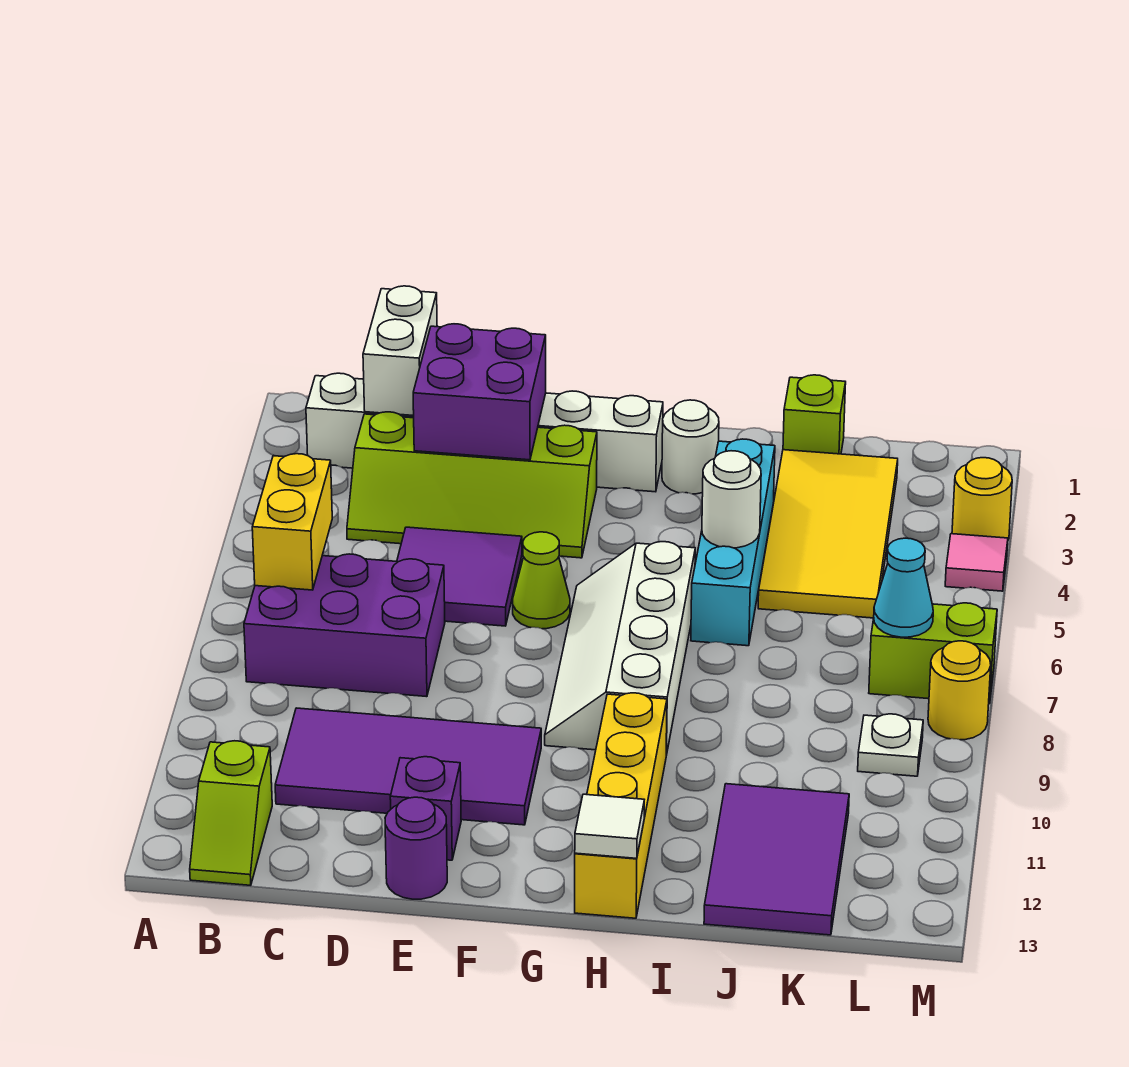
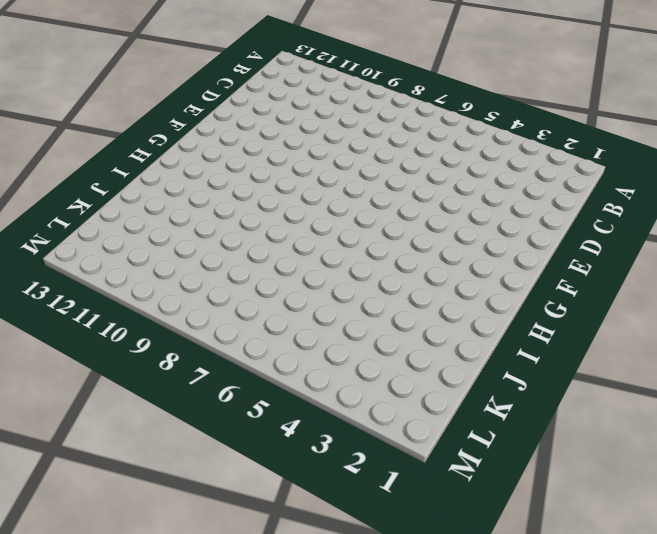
none -> white brick B2:G2 level 1
none -> purple brick B7:D8 level 1
none -> lime slope B12:B13 level 1 top 12

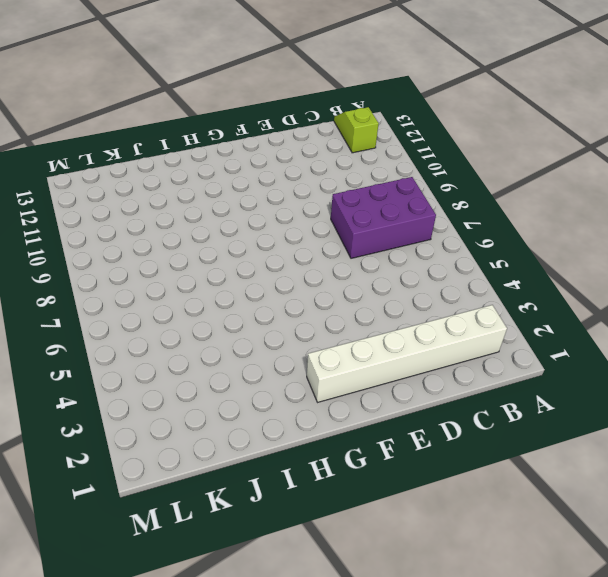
none -> lime slope C3:F4 level 1 top 3
none -> purple tile C10:F11 level 1
none -> purple tile D5:E6 level 1

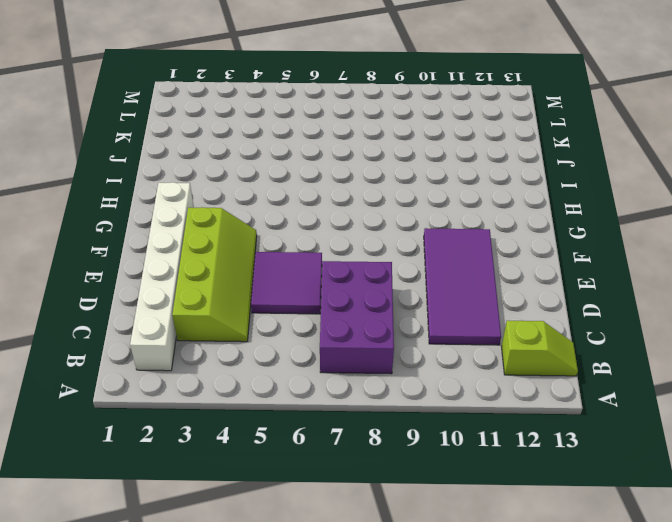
none -> purple brick E12 level 1
none -> purple round brick E13 level 1
none -> lime cone F6 level 1

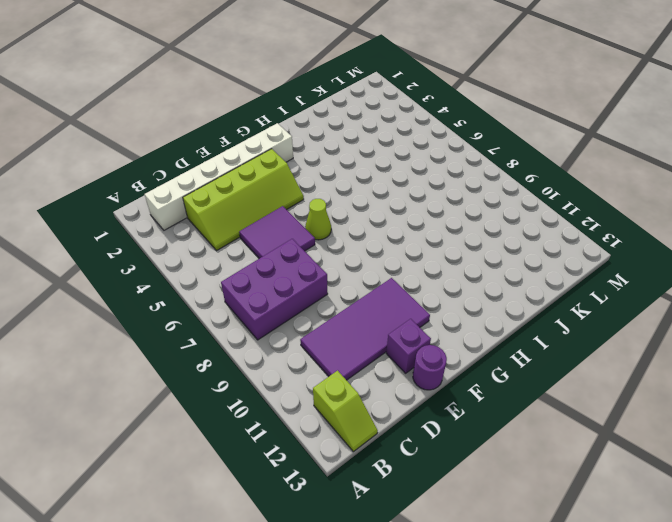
none -> white slope G6:H9 level 1 top H
none -> white round brick H2 level 1
none -> yellow brick H10:H13 level 1

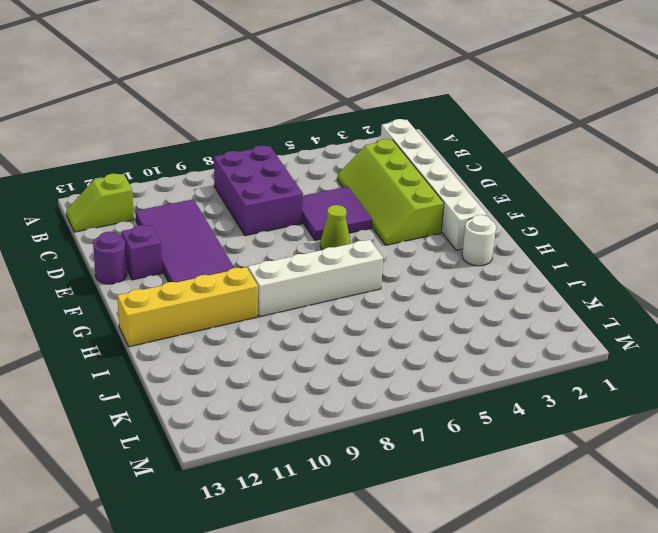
none -> cyan brick I3:I6 level 1
none -> lime brick J1 level 1
none -> yellow tile J2:K5 level 1

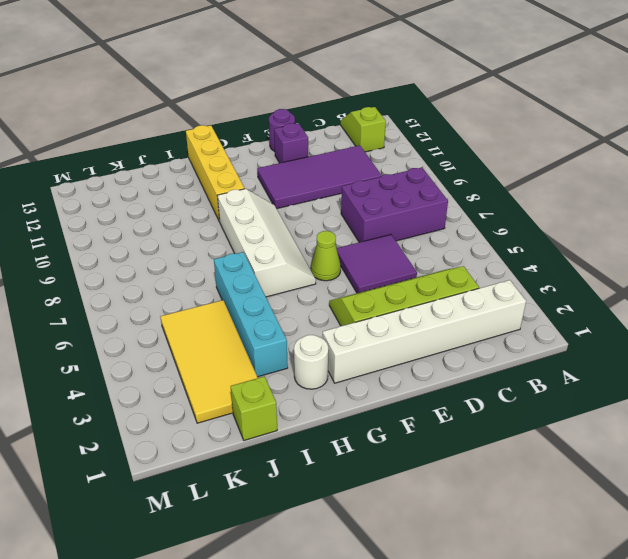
none -> purple tile J11:K13 level 1
none -> lime brick L7:M7 level 1
none -> white plate L9 level 1

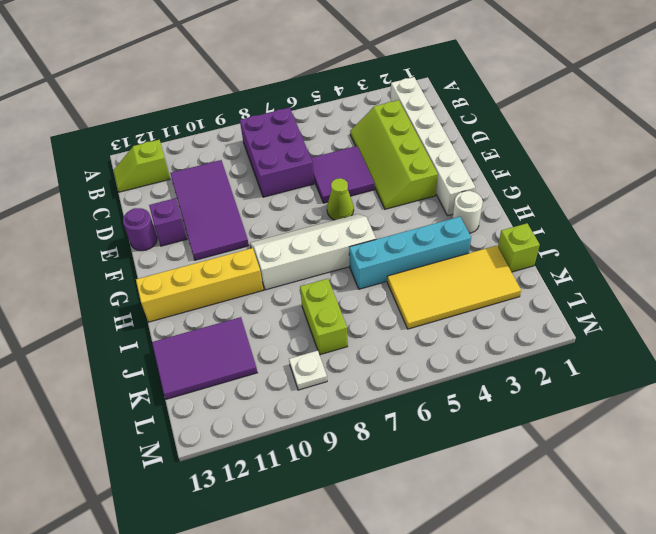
lime brick J8:K8 level 1 -> lime brick L7:M7 level 1
none -> yellow round brick M3 level 1
none -> pink tile M4 level 1
none -> yellow round brick M8 level 1

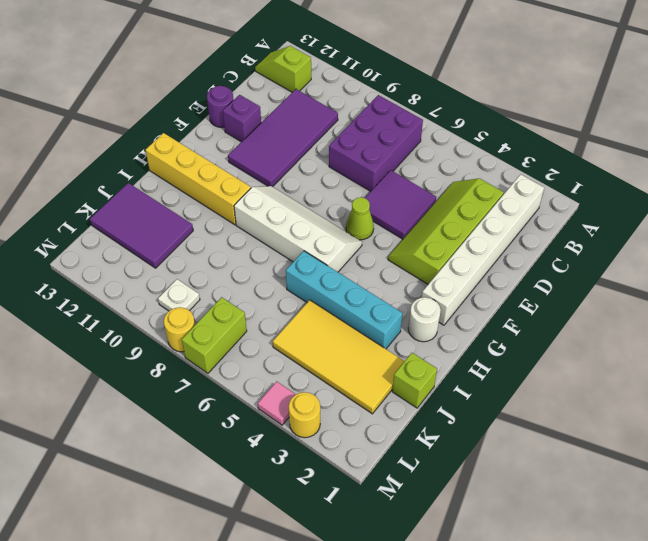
none -> yellow brick B6:B7 level 2
none -> white brick C1:C2 level 2
none -> purple brick D2:E3 level 2

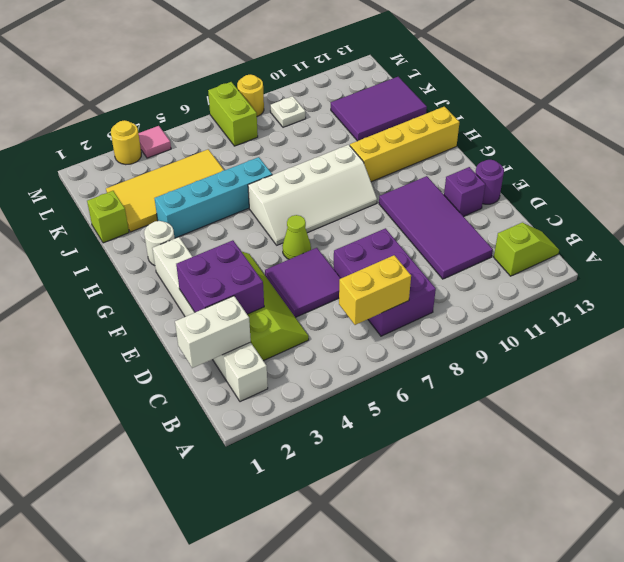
none -> white tile H13 level 2
none -> white round brick I5 level 2
none -> cyan cone L7 level 2

